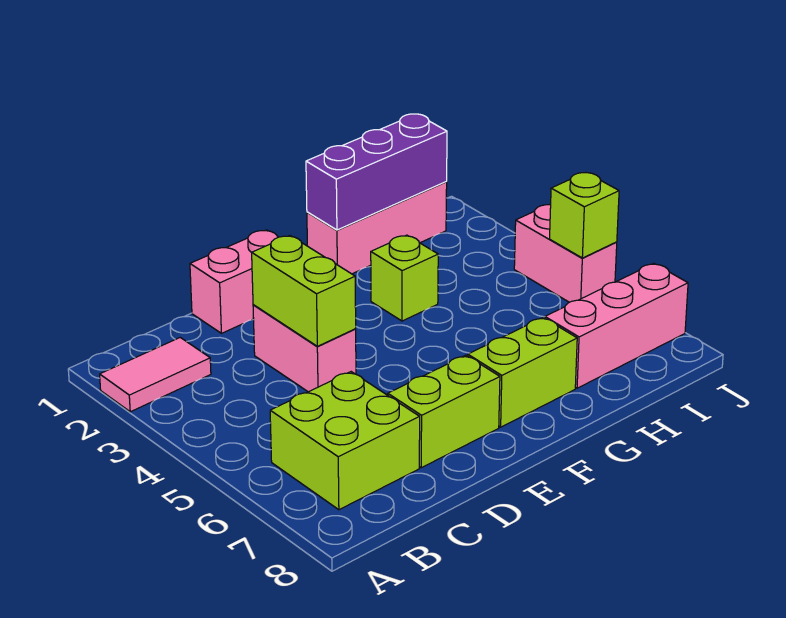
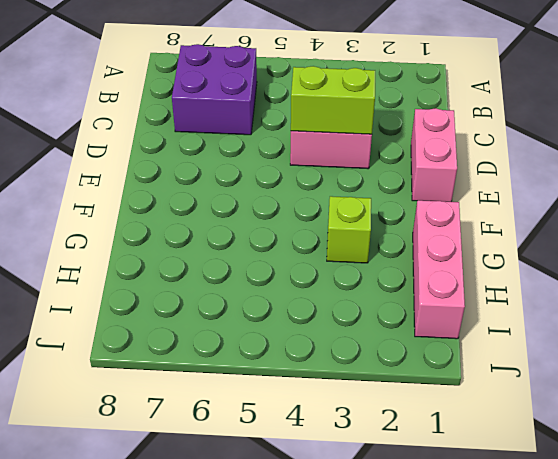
purple brick B6:C7 level 1 -> lime brick B6:C7 level 1
none -> pink tile A2:B2 level 1
none -> lime brick D7:E7 level 1
none -> lime brick F7:G7 level 1

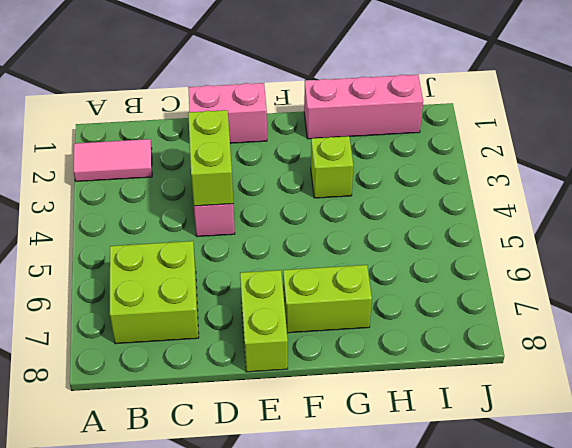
lime brick E7:E8 level 1 -> lime brick D7:E7 level 1
none -> pink brick H7:J7 level 1
none -> pink brick J4:J5 level 1
none -> purple brick G1:I1 level 2

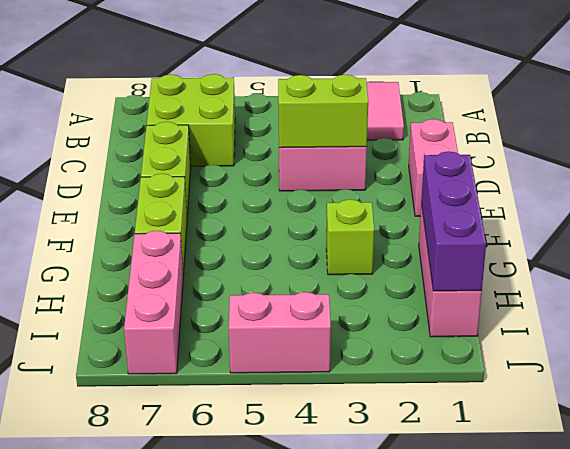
none -> lime brick J5 level 2

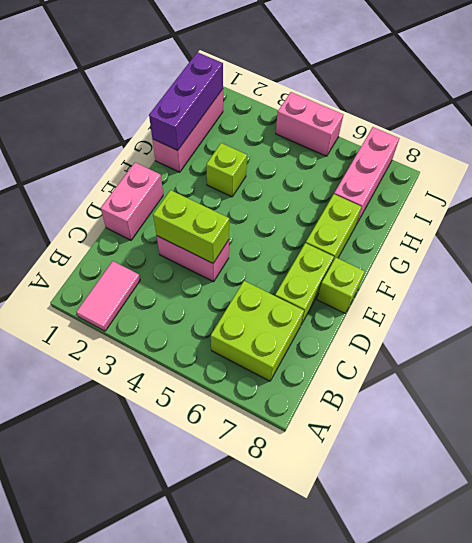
lime brick E8 level 1 -> lime brick J5 level 2

